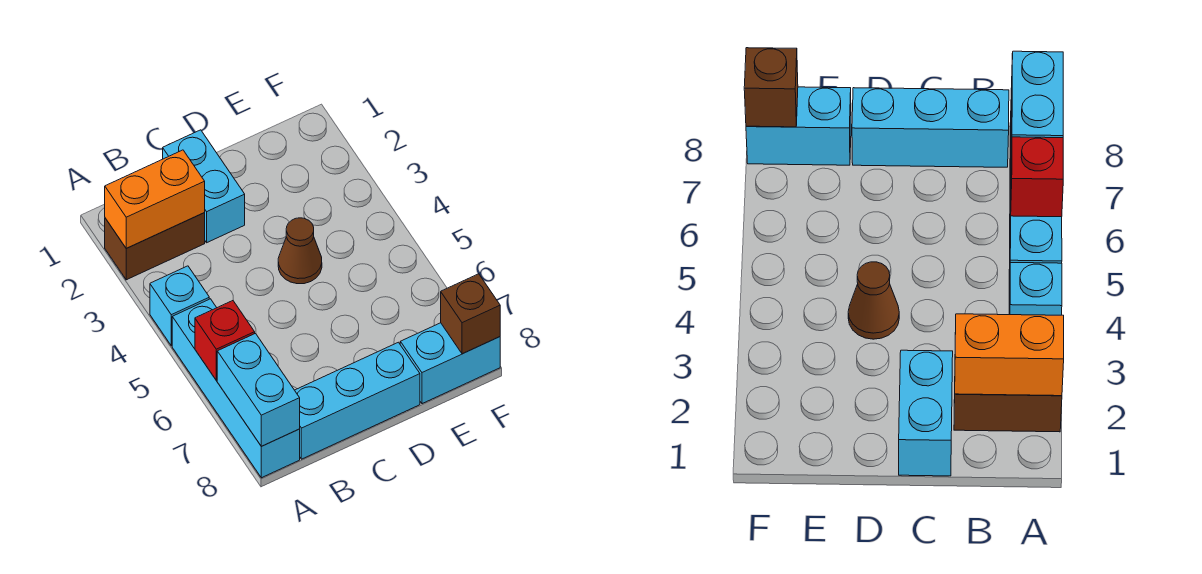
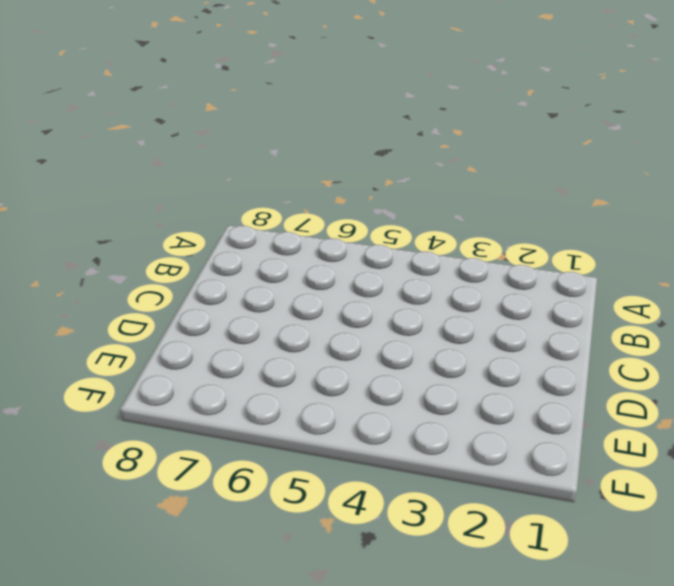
none -> brown brick A2:B2 level 1
none -> cyan brick A4 level 1

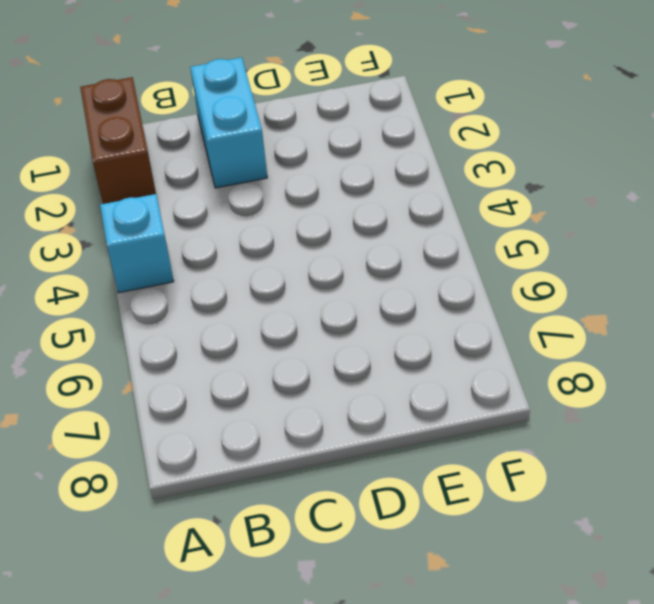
brown brick A1:A2 level 1 -> brown brick A2:B2 level 1
none -> cyan brick A5:A8 level 1
none -> cyan brick B8:D8 level 1

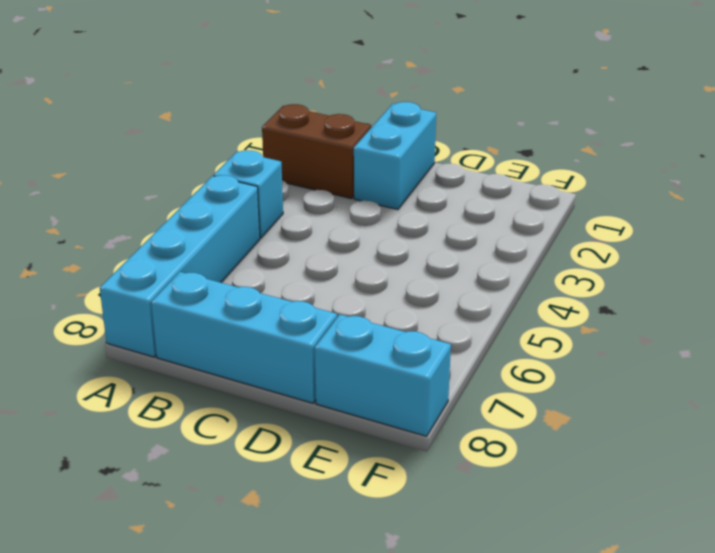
none -> brown cone D4 level 1
none -> orange brick A2:B2 level 2

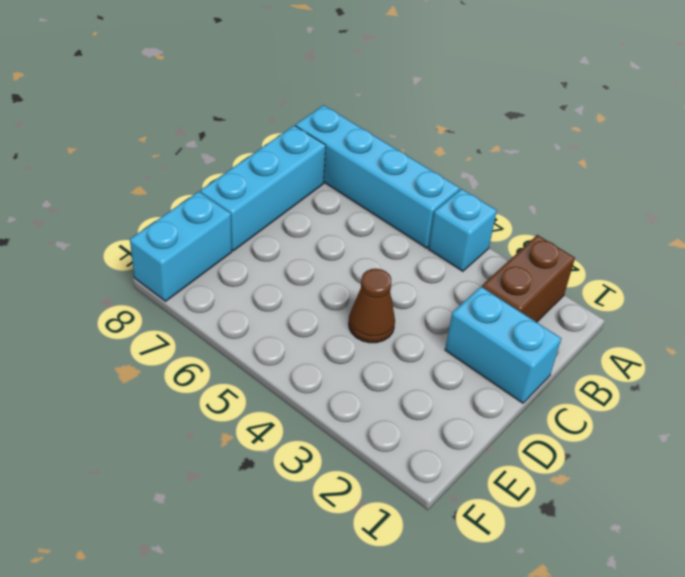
none -> orange brick A2:B2 level 2
none -> red brick A6 level 2

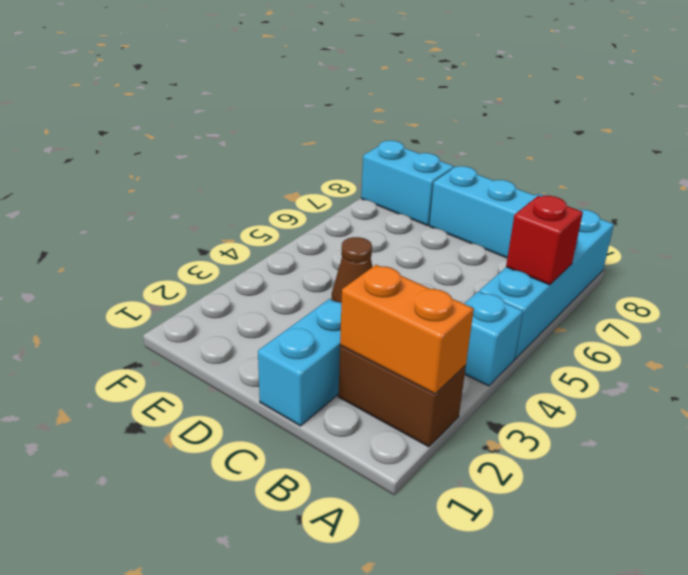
none -> cyan brick A7:A8 level 2
none -> brown brick F8 level 2

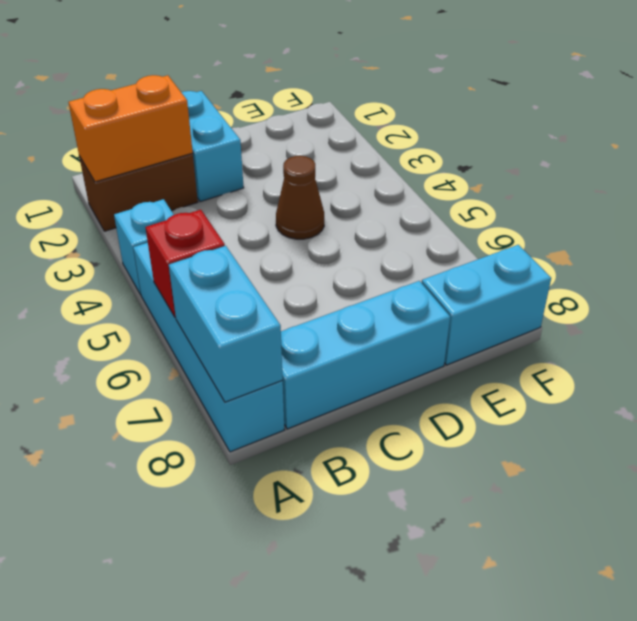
none -> brown brick F8 level 2

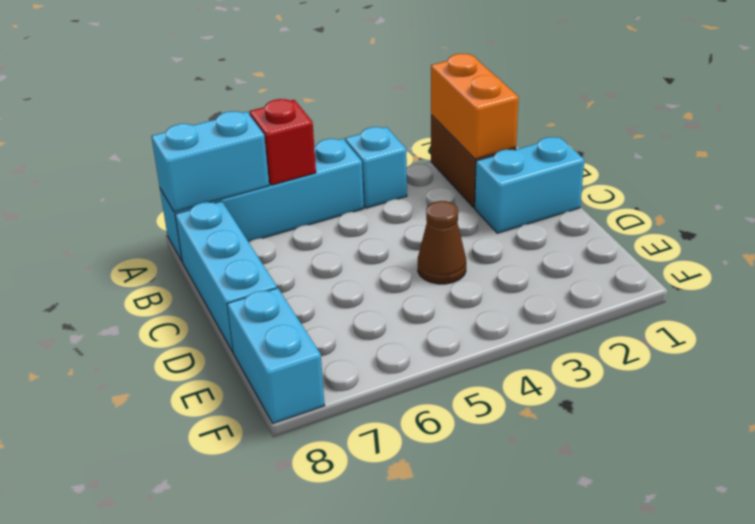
none -> brown brick F8 level 2

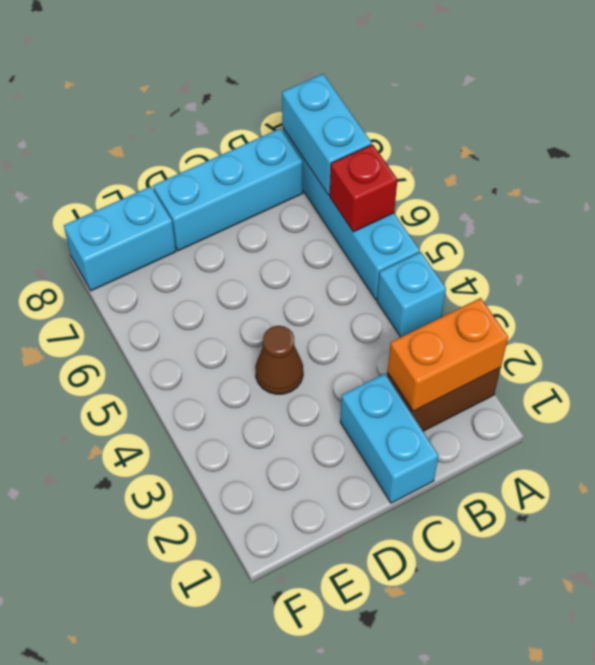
none -> brown brick F8 level 2

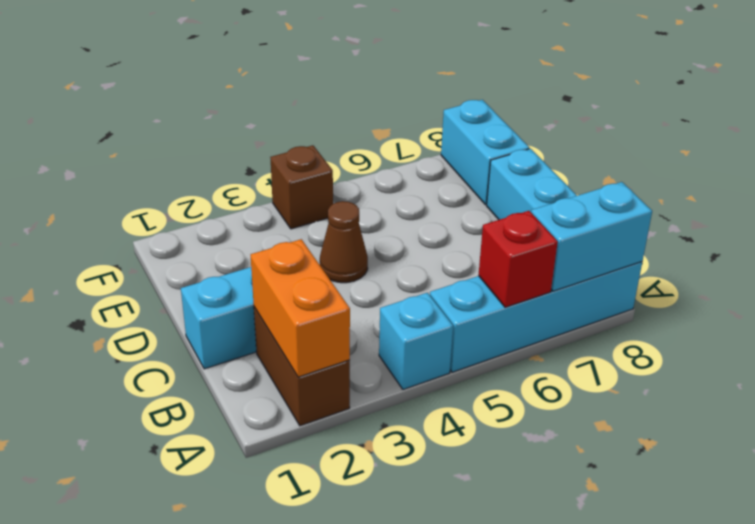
brown brick F4 level 1 -> brown brick F8 level 2

